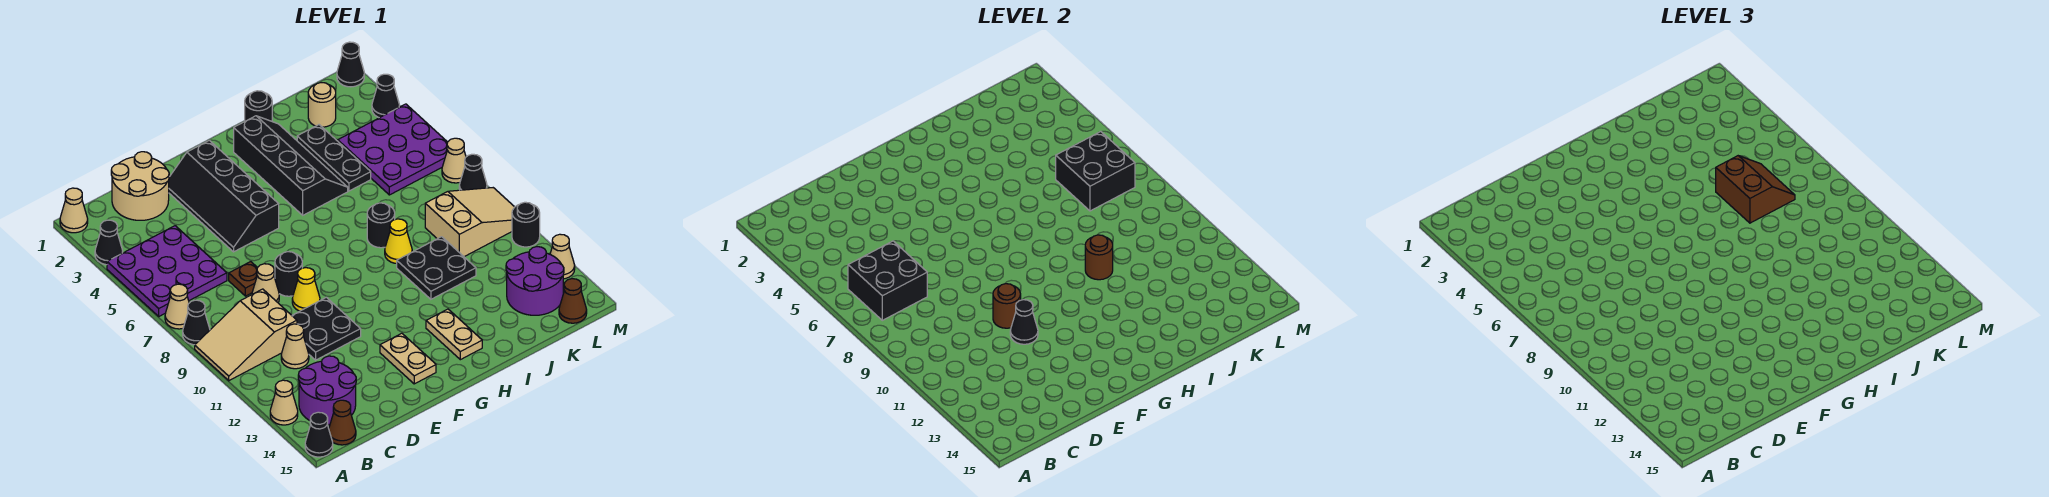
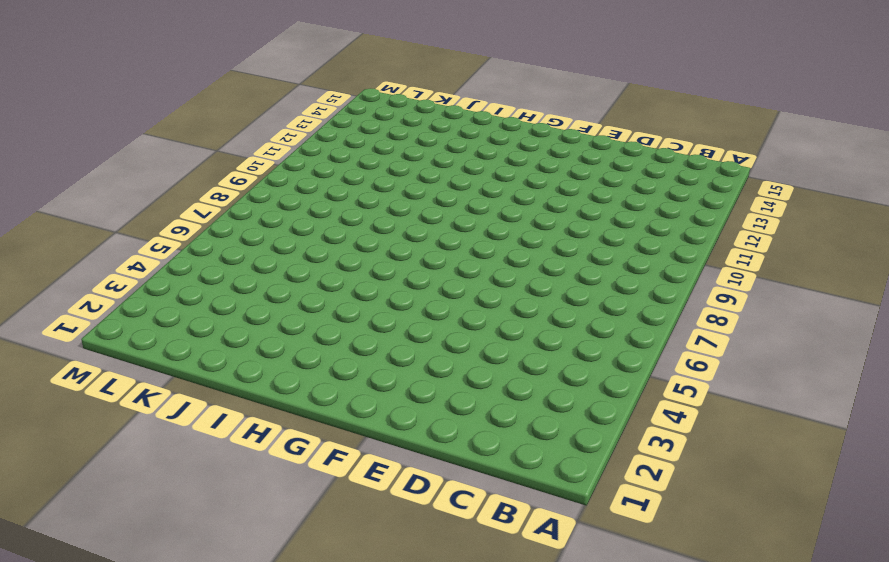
none -> tan cone A1 level 1
none -> black cone A3 level 1
none -> purple plate A4:C6 level 1
none -> tan cone A7 level 1

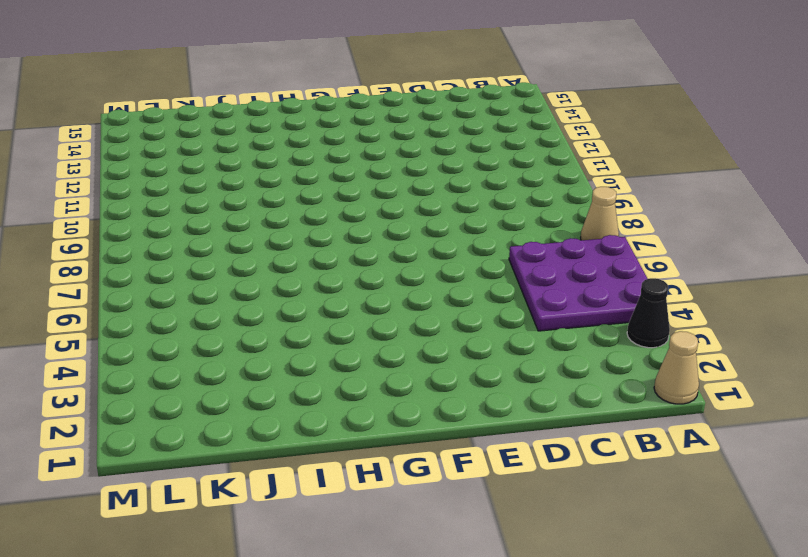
none -> black cone A8 level 1
none -> tan slope A9:C10 level 1 top C
none -> tan cone A13 level 1
none -> black cone A15 level 1

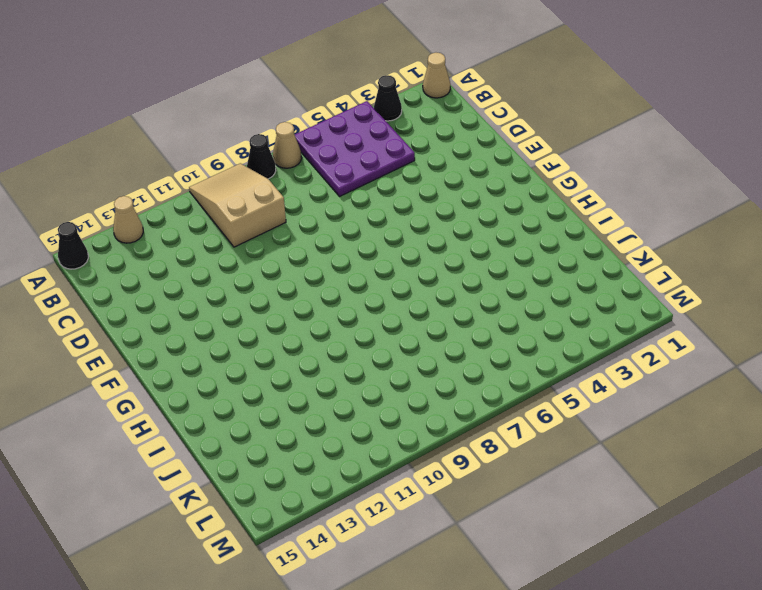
none -> purple round brick B13:C14 level 1
none -> brown cone B15 level 1
none -> tan round brick C1:D2 level 1
none -> tan cone C11 level 1

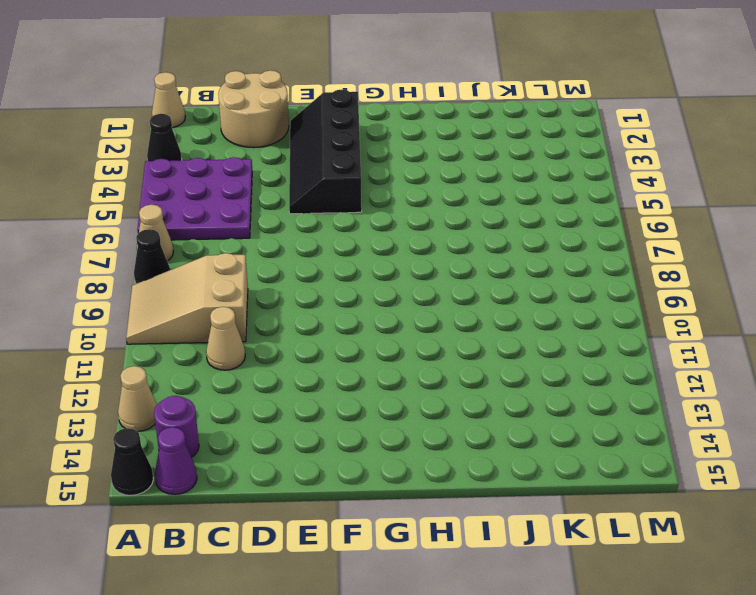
purple round brick B14 level 1 -> purple round brick B13:C14 level 1
purple cone B15 level 1 -> brown cone B15 level 1
none -> brown plate D7 level 1
none -> tan cone D8 level 1
none -> black plate D10:E11 level 1
none -> black round brick E8 level 1

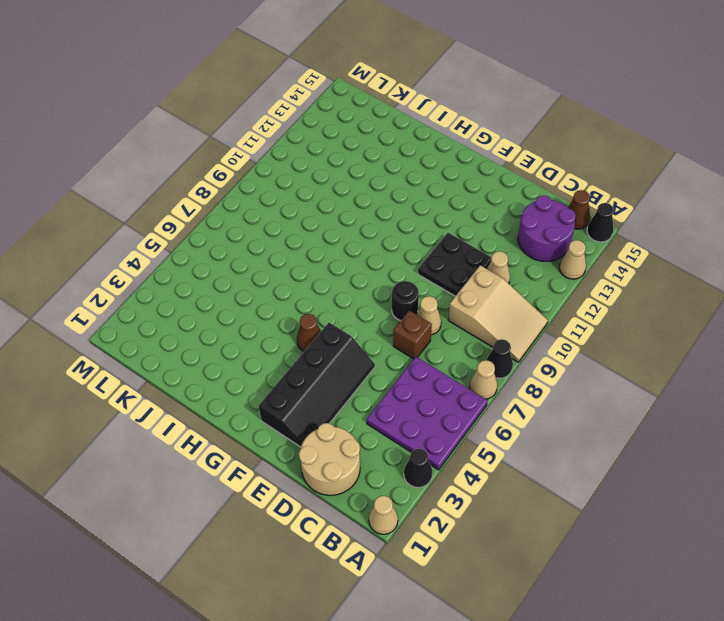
brown brick D7 level 1 -> brown plate D7 level 1
brown cone G5 level 1 -> brown cone L15 level 1
none -> yellow cone E9 level 1
none -> tan plate F13:F14 level 1
none -> black slope H2:I5 level 1 top H
none -> tan plate H13:H14 level 1

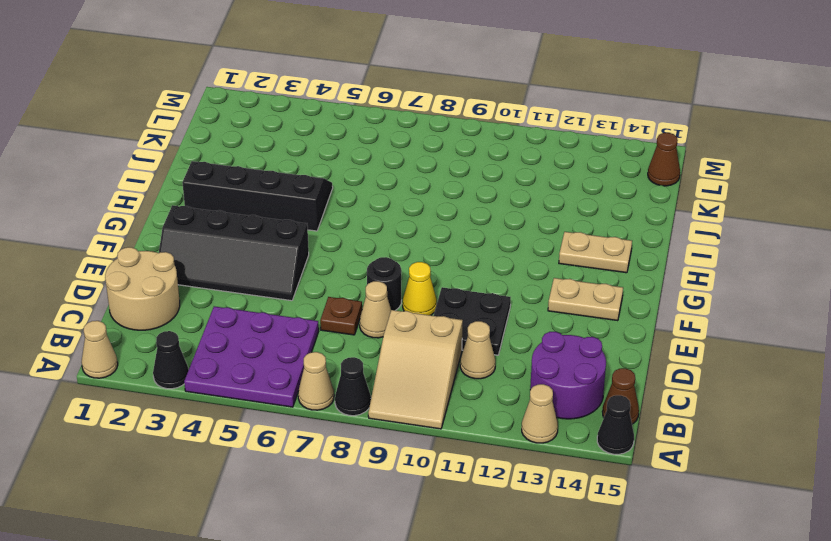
none -> black round brick I1 level 1
none -> black round brick I8 level 1
none -> yellow cone I9 level 1
none -> black plate I10:J11 level 1

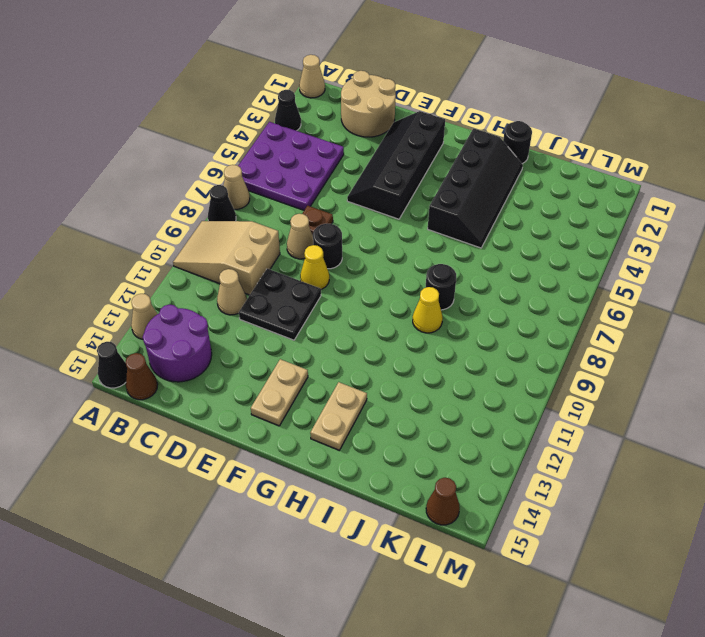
none -> black plate I10:J11 level 1
none -> black plate J3:J5 level 1
none -> tan round brick K2 level 1
none -> purple plate K4:M6 level 1

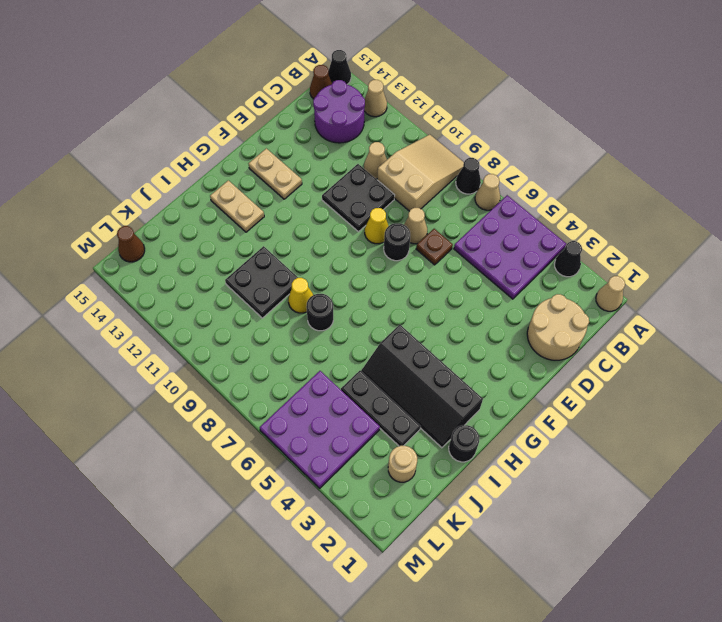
none -> black slope E2:F5 level 1 top F
none -> tan slope K9:M10 level 1 top K
none -> purple round brick K13:L14 level 1
none -> black cone M1 level 1

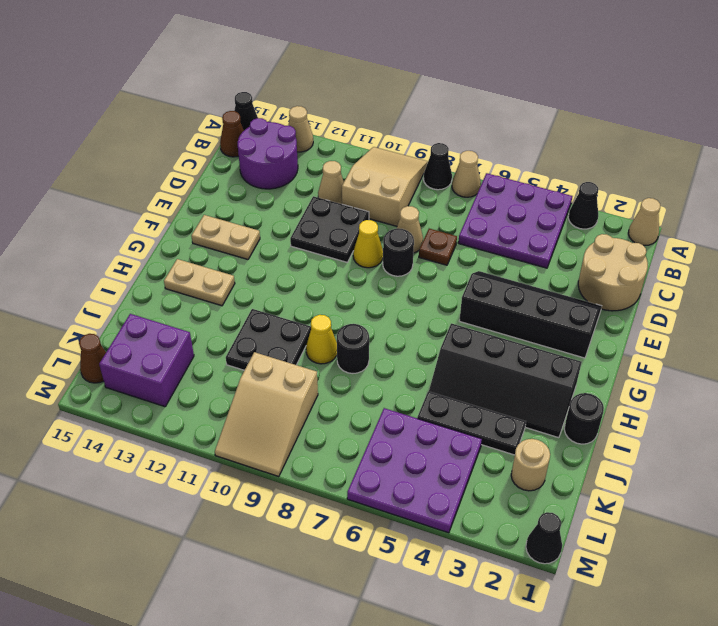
purple brick K13:L14 level 1 -> purple round brick K13:L14 level 1
none -> black cone M3 level 1
none -> tan cone M7 level 1
none -> black cone M8 level 1
none -> black round brick M11 level 1

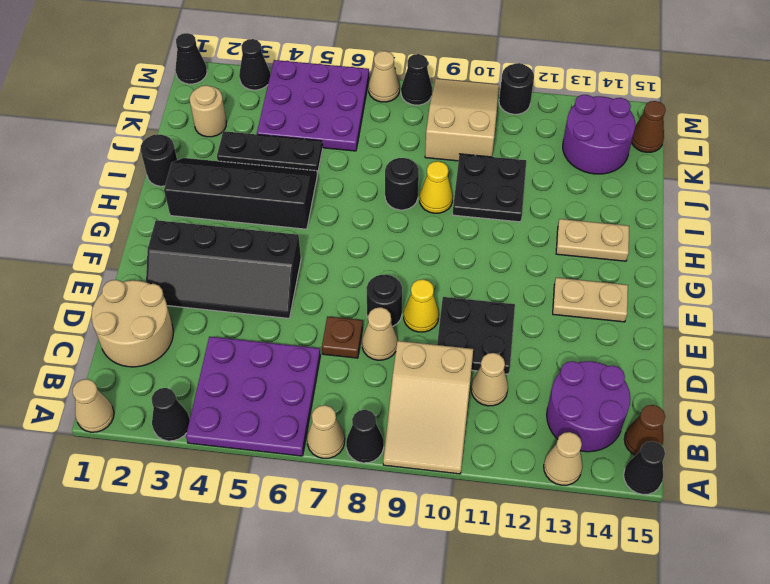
none -> tan cone M13 level 1
none -> black brick B6:C7 level 2
none -> brown round brick E10 level 2
none -> black cone E11 level 2

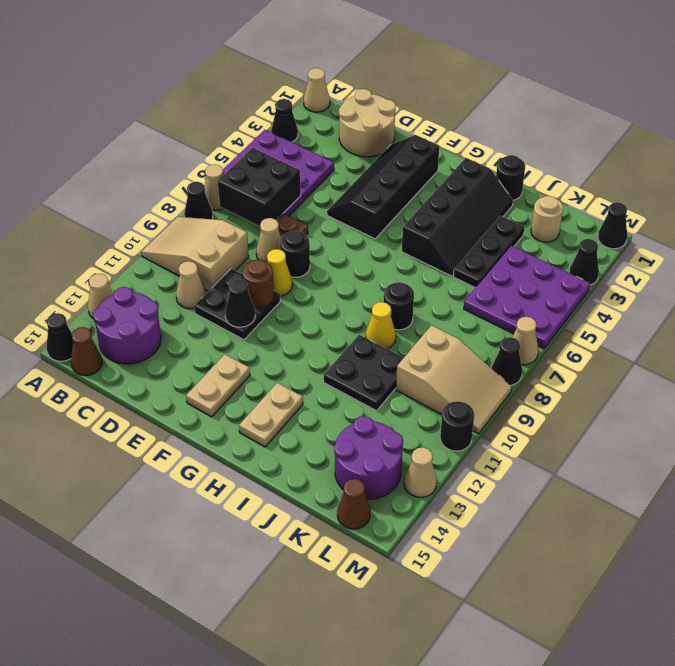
none -> brown round brick I10 level 2
none -> black brick K6:L7 level 2
none -> brown slope J6:K7 level 3 top J

